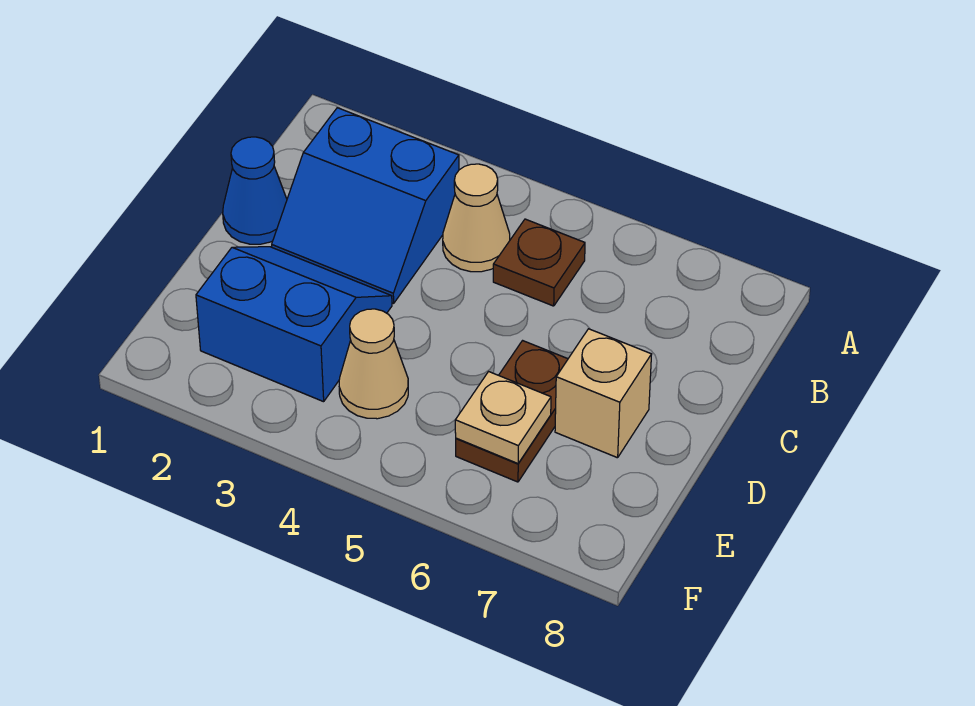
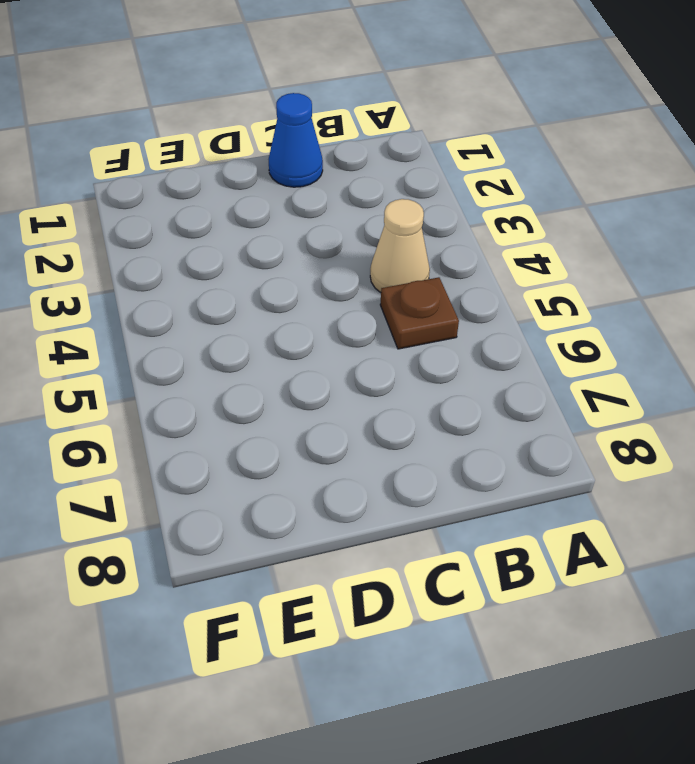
none -> blue slope B2:C3 level 1 top B
none -> blue slope D2:E3 level 1 top E

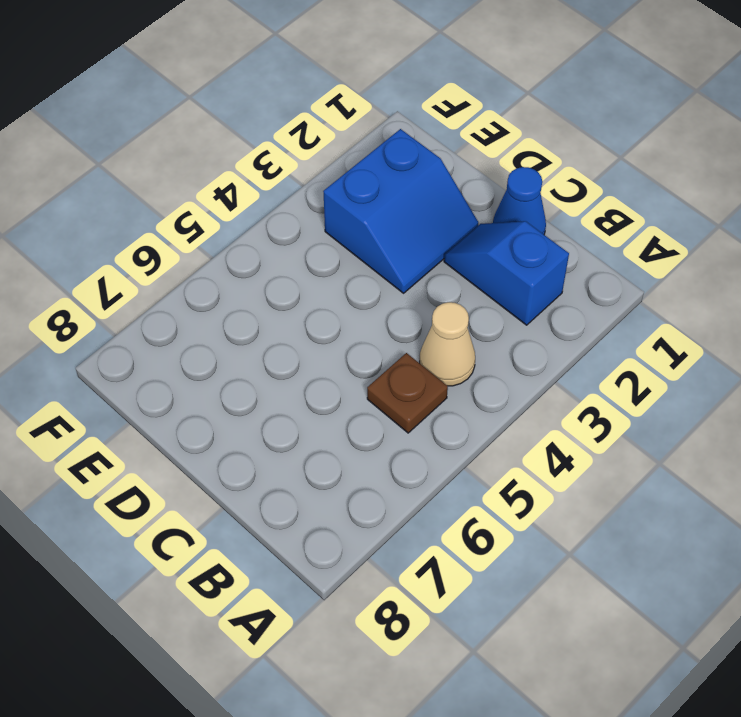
blue slope B2:C2 level 1 top B -> blue slope B2:C3 level 1 top B
none -> brown plate D6:E6 level 1
none -> tan brick D7 level 1

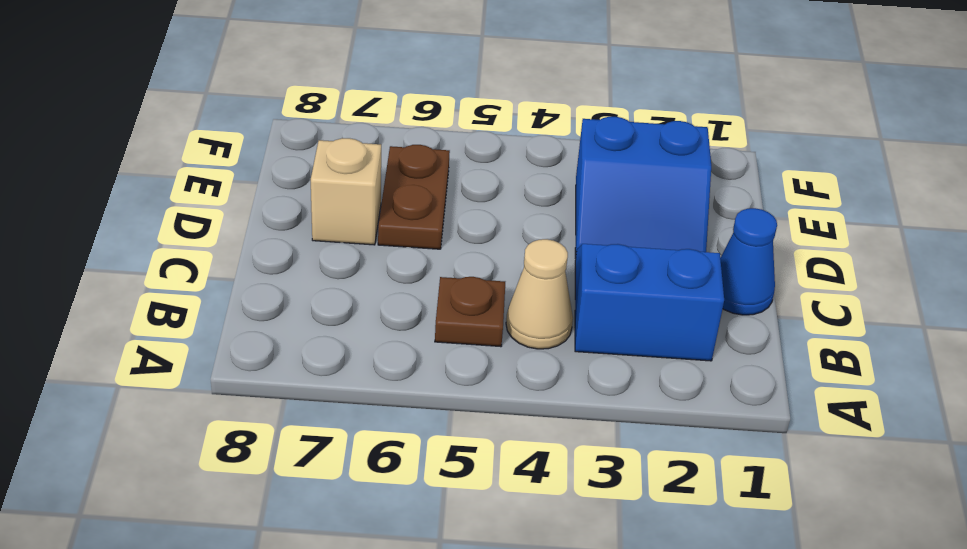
none -> tan cone E4 level 1
none -> tan plate E6 level 2

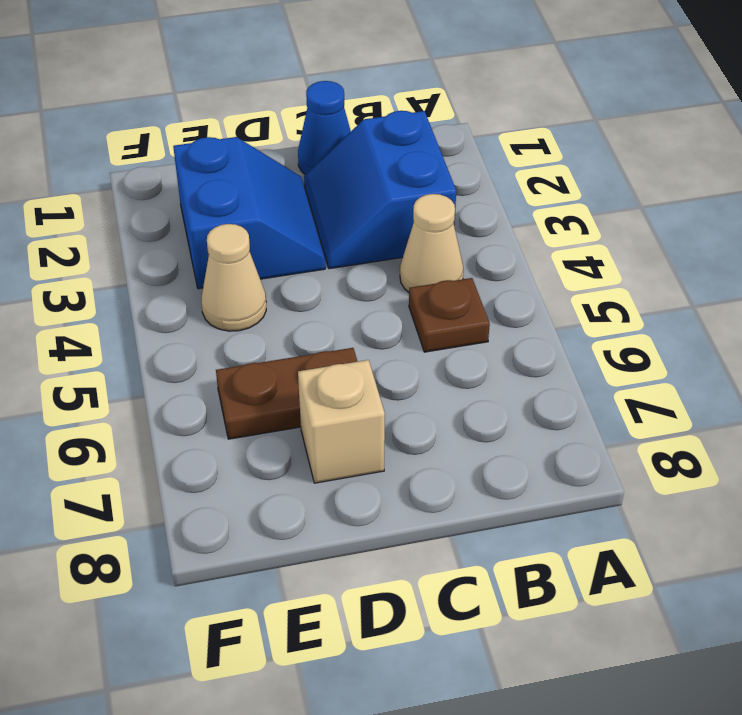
none -> tan plate E6 level 2

